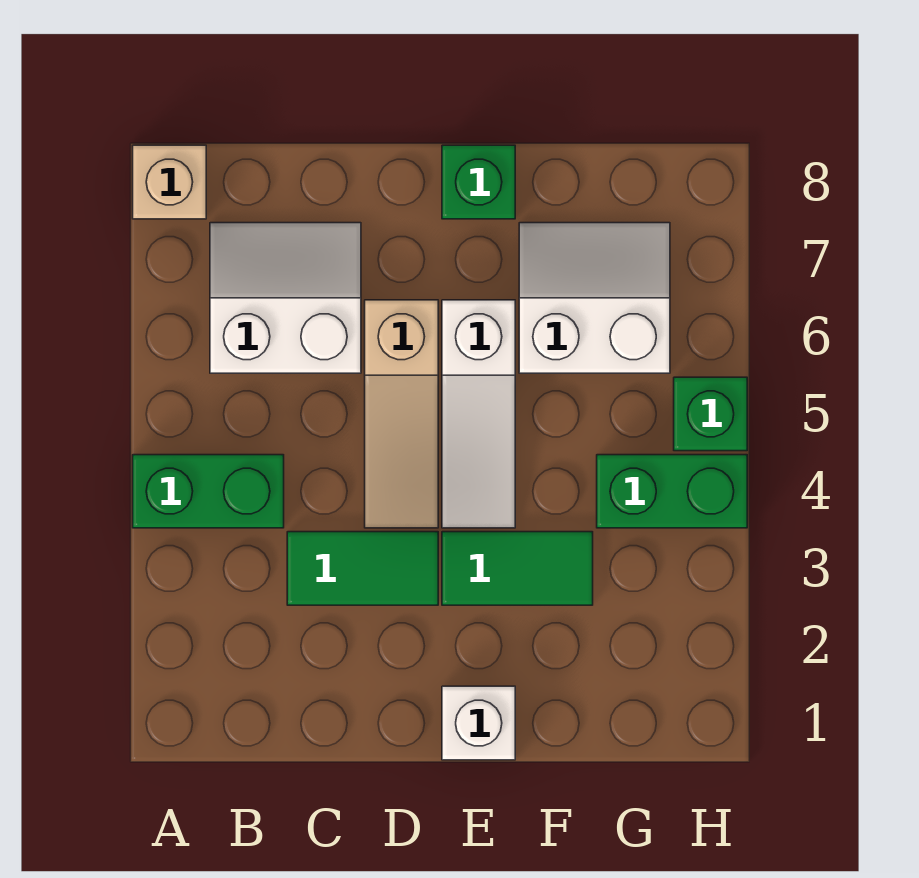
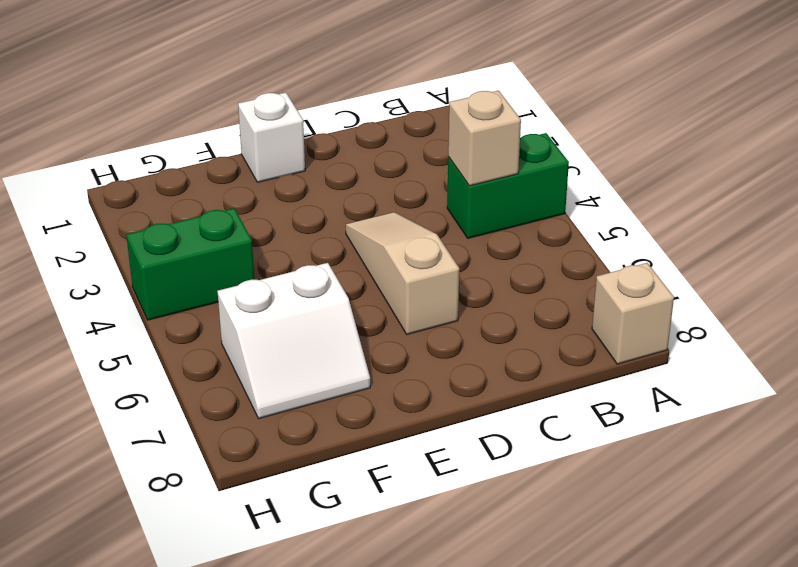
tan brick B4 level 2 -> none
none -> white slope B6:C7 level 1 top 6
none -> green tile C3:D3 level 1
none -> green tile E3:F3 level 1

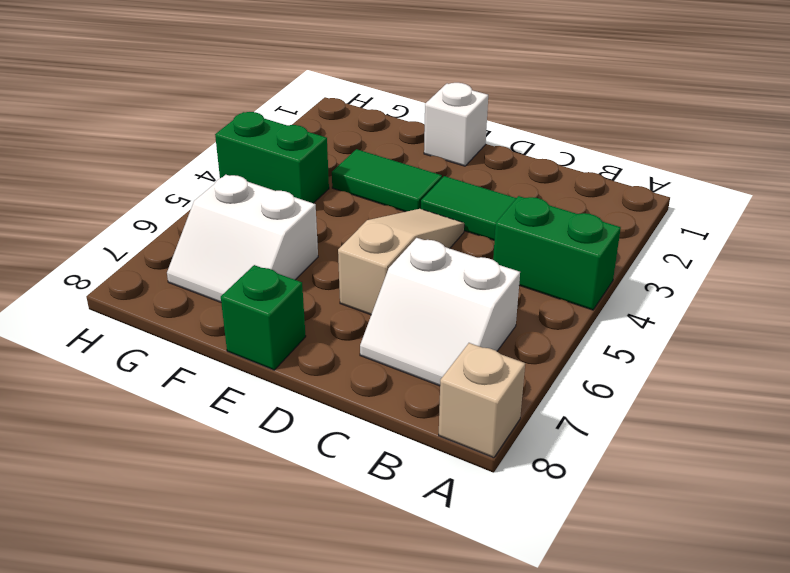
none -> white slope E4:E6 level 1 top 6
none -> green brick H5 level 1

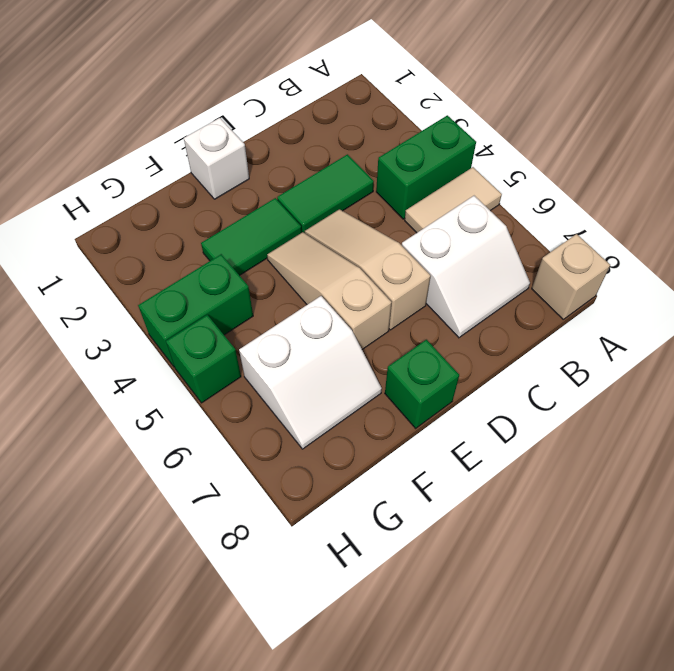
tan tile A5:B5 level 1 -> none
tan slope E4:E6 level 1 top 6 -> white slope E4:E6 level 1 top 6

